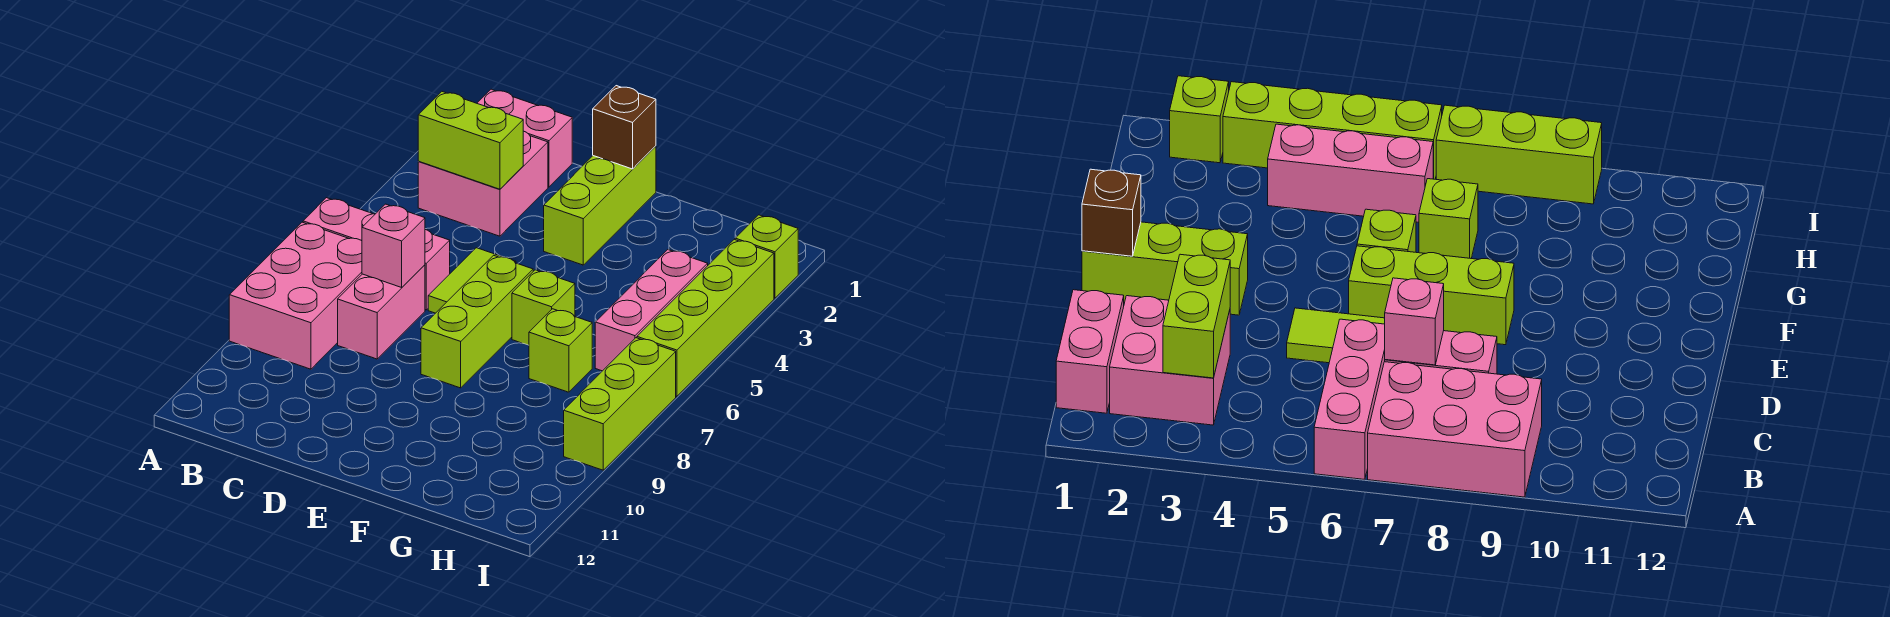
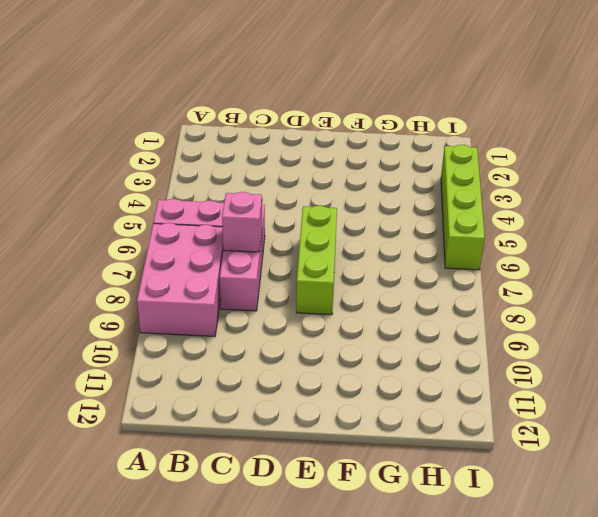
none -> pink brick B1:C1 level 1
none -> pink brick B2:C3 level 1
none -> lime tile D5:D6 level 1

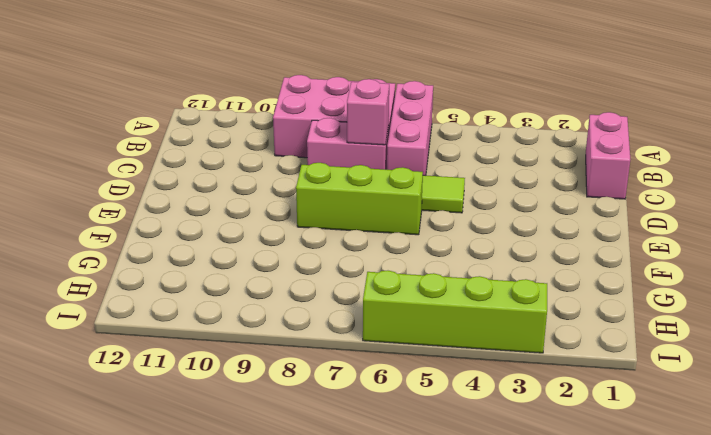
none -> pink brick B2:C3 level 1
none -> lime brick E1:E3 level 1
none -> lime brick F6 level 1

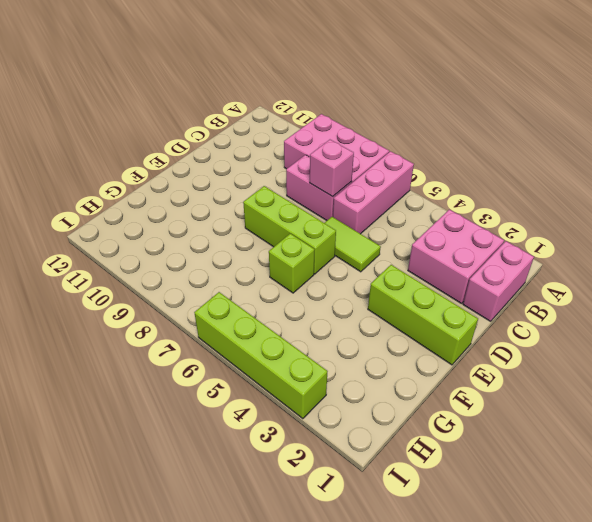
none -> lime brick G7 level 1
none -> pink brick H4:H6 level 1
none -> lime brick I2 level 1

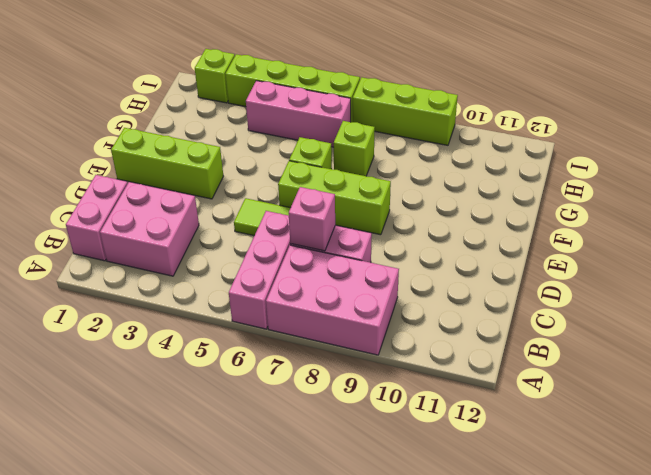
none -> lime brick B3:C3 level 2
none -> brown brick E1 level 2

